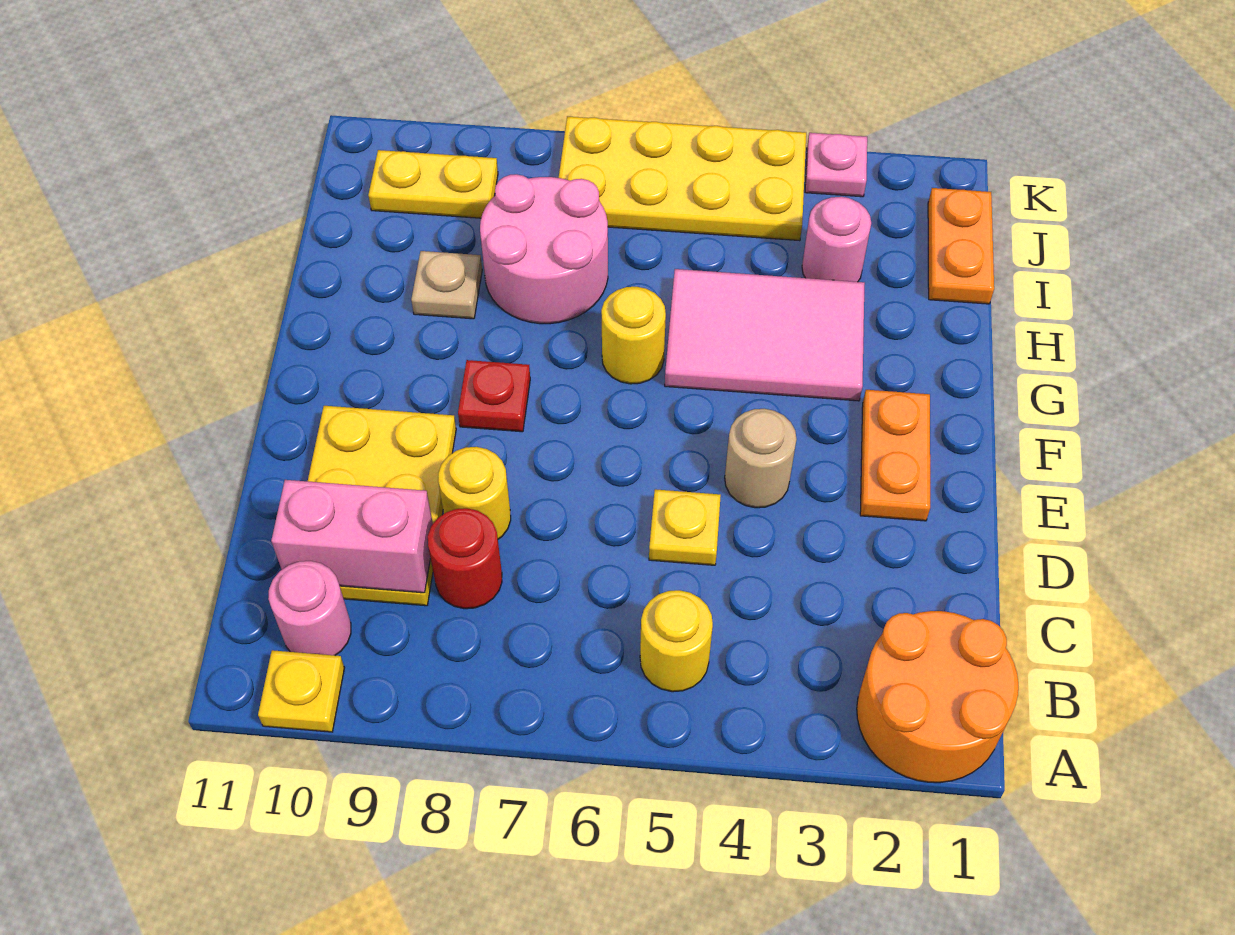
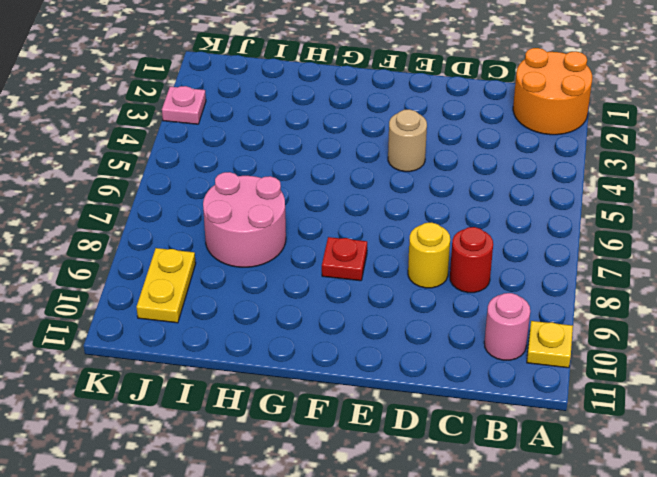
none -> yellow round brick B5 level 1
none -> yellow plate C9:E10 level 1
none -> yellow plate D5 level 1

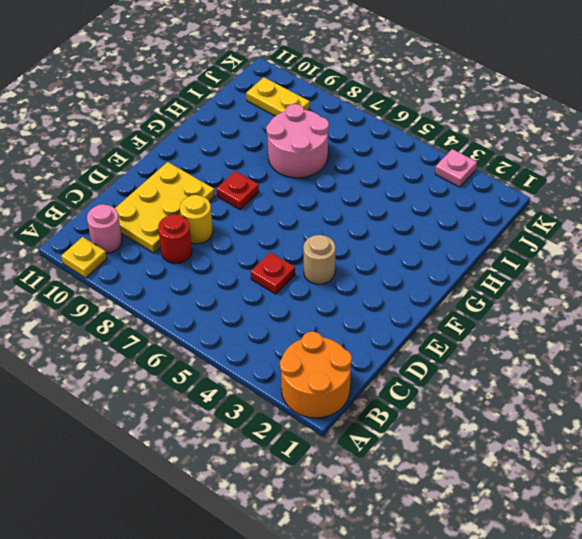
red plate D5 level 1 -> yellow plate D5 level 1
none -> yellow round brick B5 level 1
none -> orange plate E2:F2 level 1
none -> pink tile G3:H5 level 1

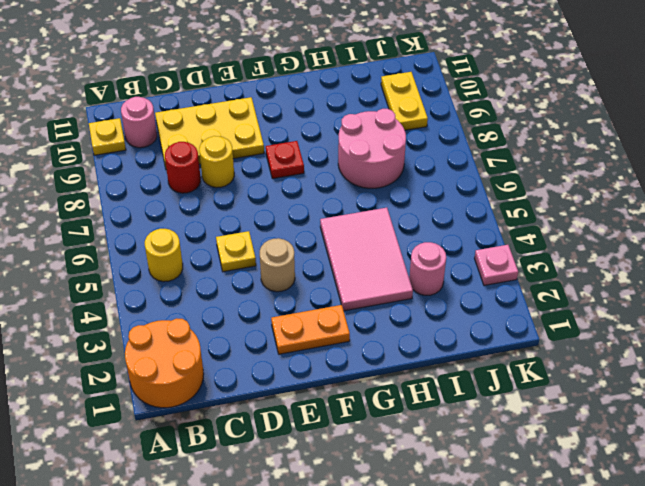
none -> yellow round brick G6 level 1
none -> tan plate H9 level 1
none -> orange plate I1:J1 level 1

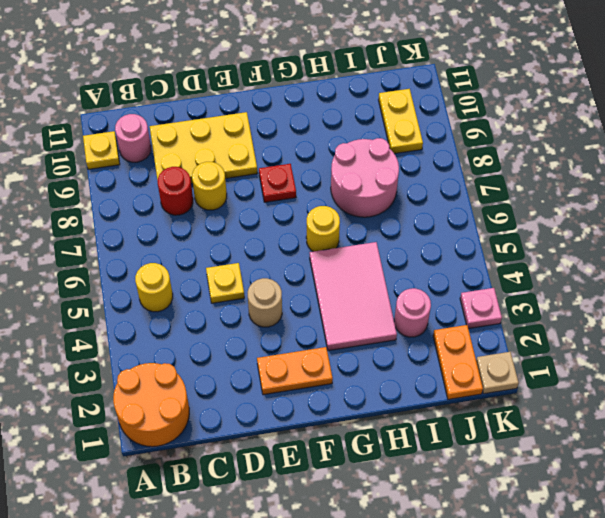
orange plate J1:J2 level 1 -> orange plate I1:J1 level 1
tan plate K1 level 1 -> tan plate H9 level 1
none -> yellow plate J4:K7 level 1
none -> pink brick C9:C10 level 2

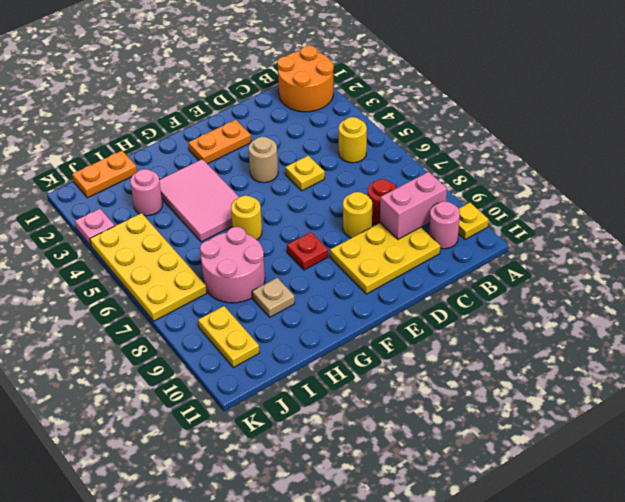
pink brick B9:C9 level 2 -> pink brick C9:C10 level 2

